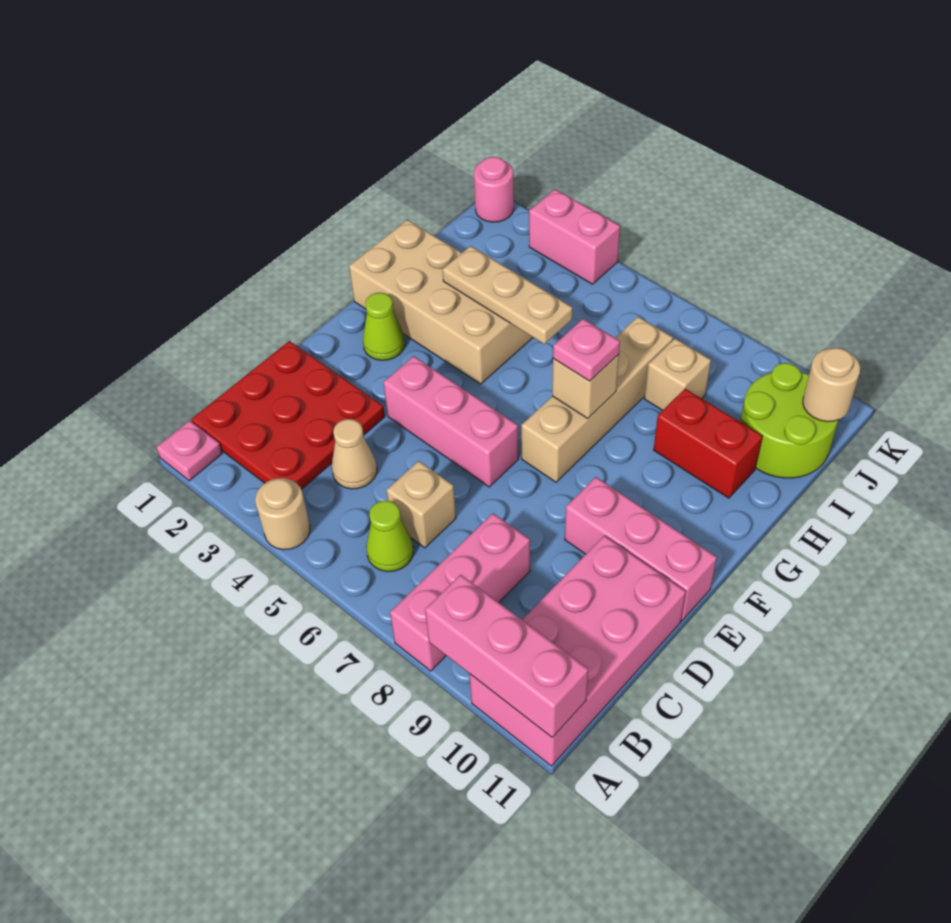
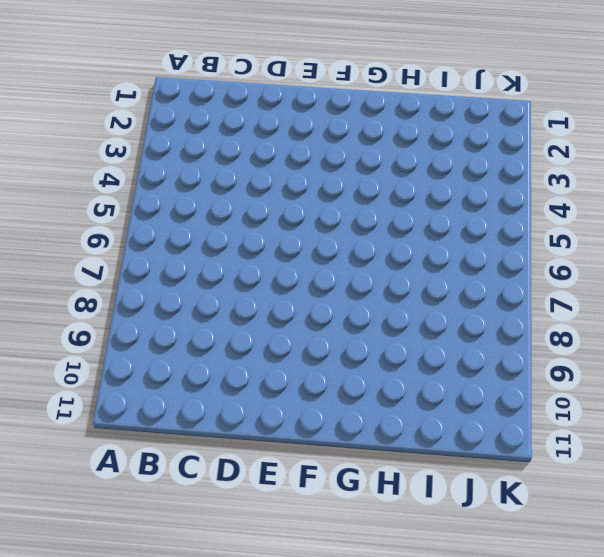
none -> pink plate A1 level 1
none -> tan round brick A4 level 1
none -> pink brick A8:C8 level 1

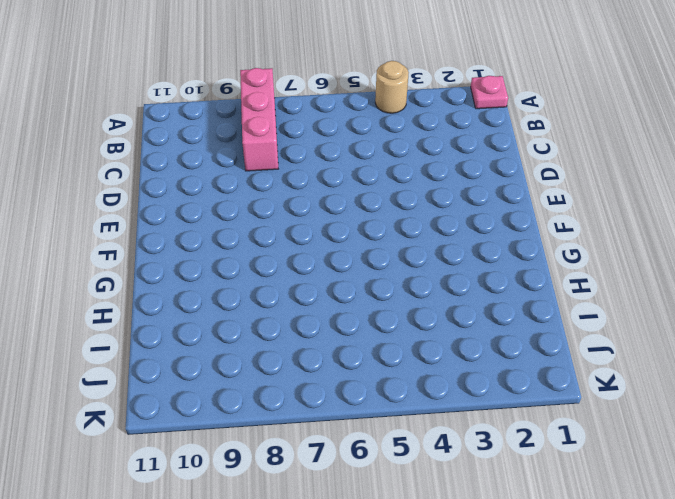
none -> pink brick A10:D11 level 1
none -> red plate B1:D3 level 1
none -> lime cone B6 level 1

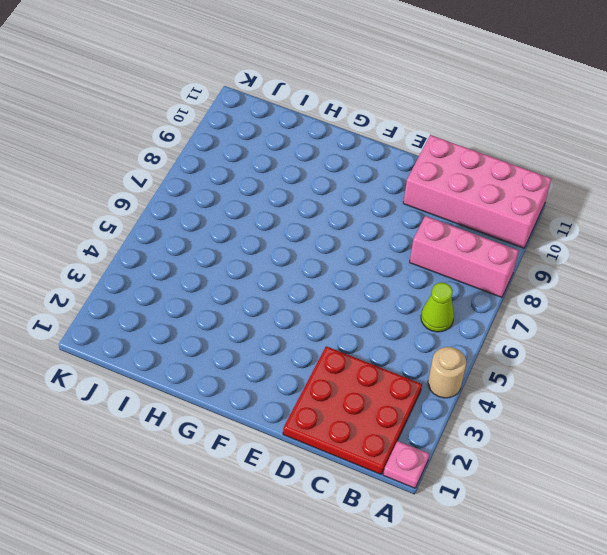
none -> tan cone C4 level 1
none -> tan brick C6 level 1
none -> pink brick E4:E6 level 1

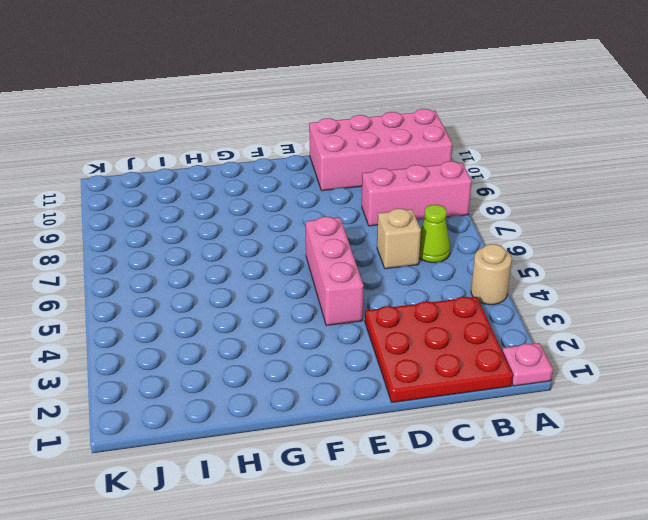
none -> tan cone C4 level 1
none -> pink brick E9:E11 level 1
none -> lime cone F2 level 1

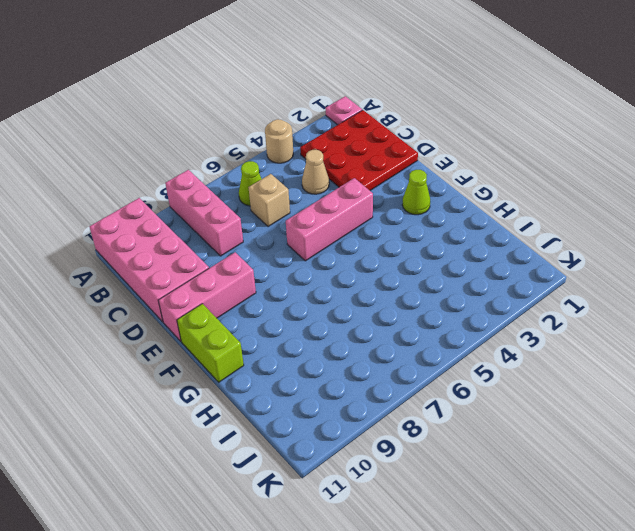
lime brick F11:G11 level 1 -> none
none -> tan brick F7:I7 level 1
none -> tan brick G1:H4 level 1
none -> red brick H9:H10 level 1

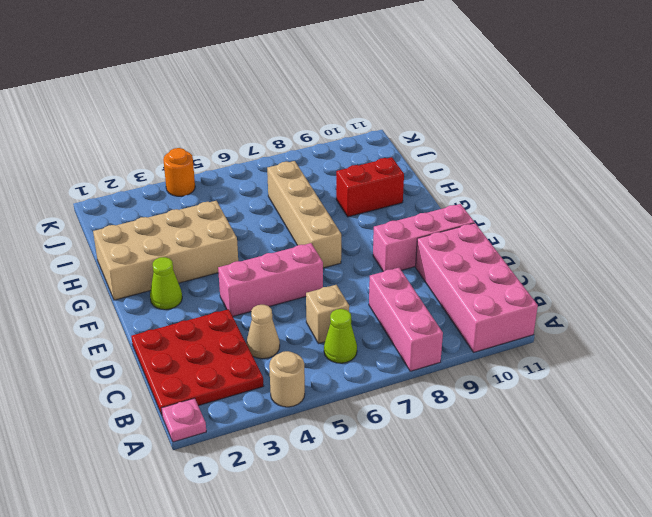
orange round brick K4 level 1 -> pink brick K3:K4 level 1
none -> tan brick I8 level 1
none -> lime round brick I10:J11 level 1
none -> pink round brick K1 level 1

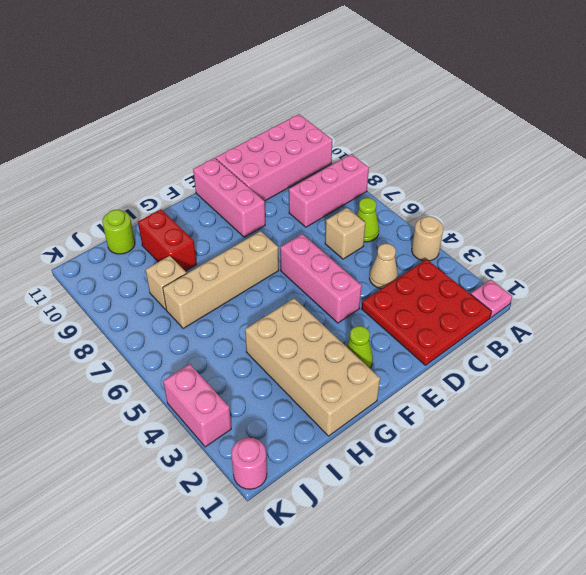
lime round brick I11 level 1 -> lime round brick I10:J11 level 1
none -> pink brick A9:A11 level 2
none -> tan brick G7 level 2
none -> tan plate H3:H5 level 2

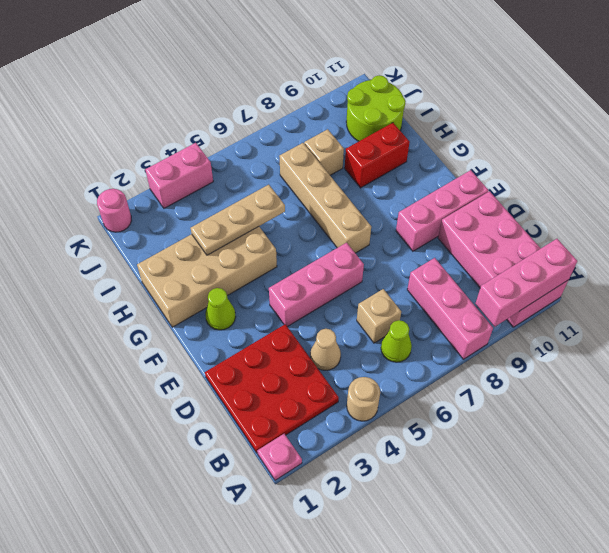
none -> tan brick G7 level 2
none -> tan round brick J11 level 2
none -> pink plate G7 level 3

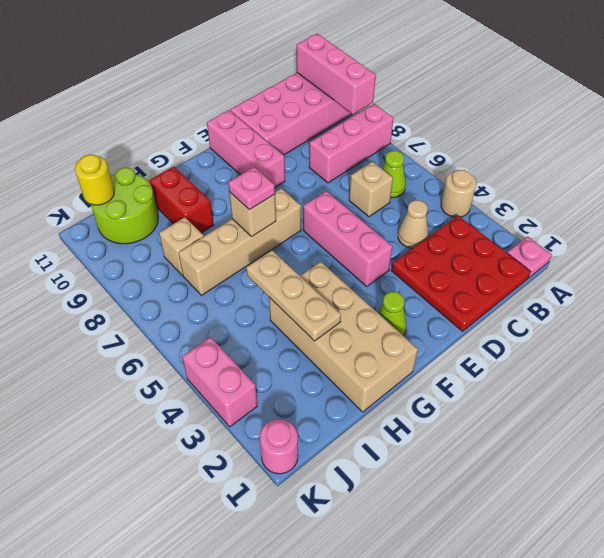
yellow round brick J11 level 2 -> tan round brick J11 level 2

